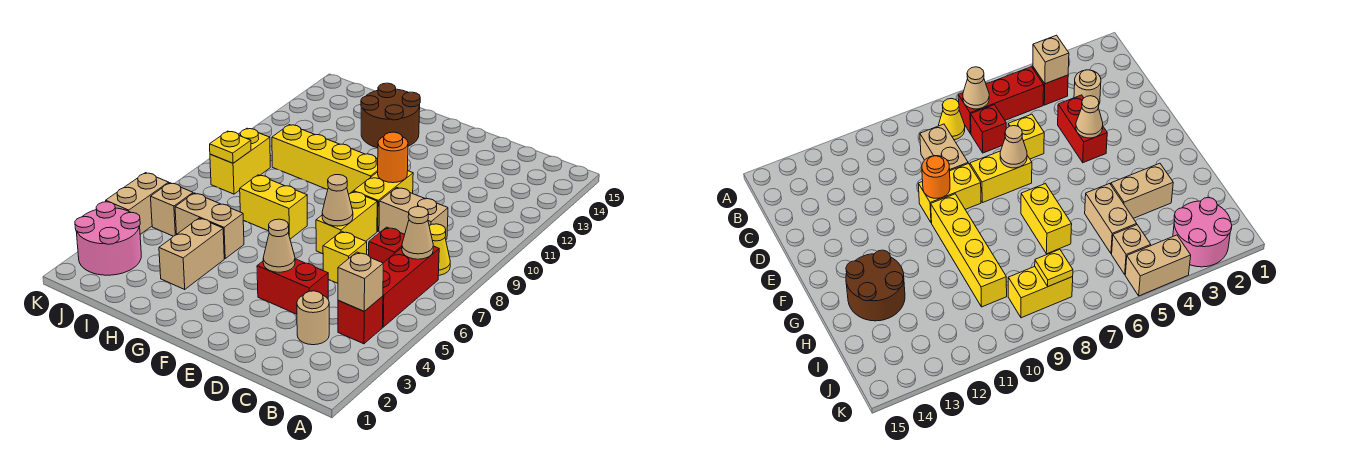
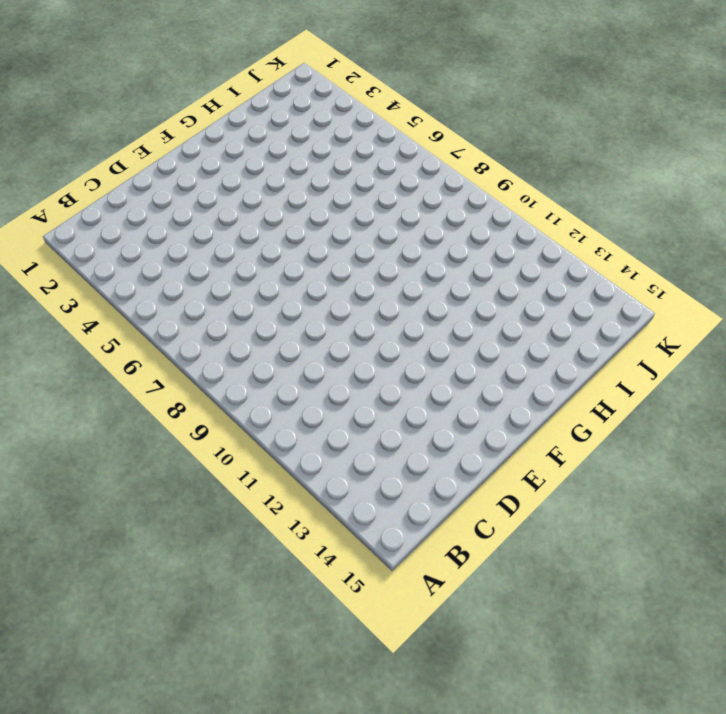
none -> red brick B4 level 1
none -> red brick B5:B7 level 1
none -> yellow cone B8 level 1

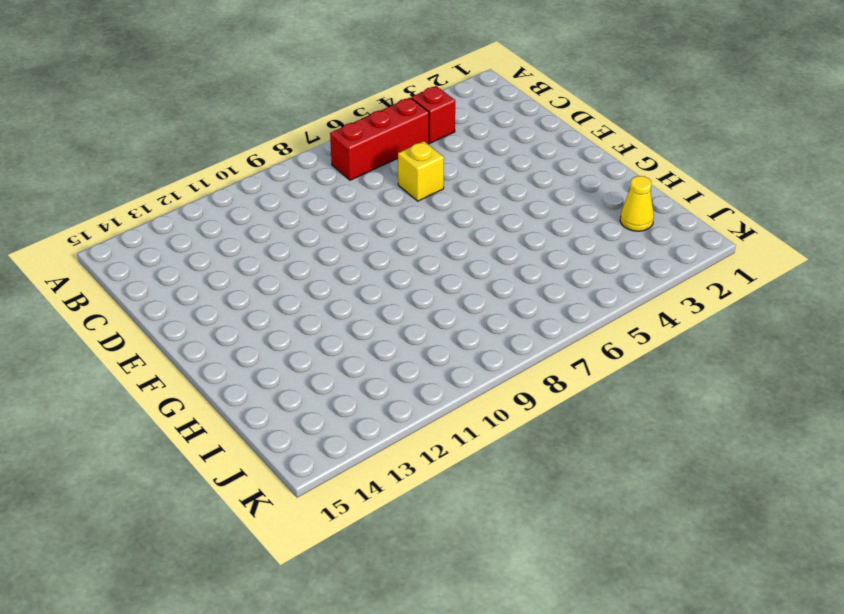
yellow cone I2 level 1 -> yellow cone B8 level 1
none -> tan round brick C3 level 1
none -> red brick C7 level 1
none -> tan brick C9:D9 level 1

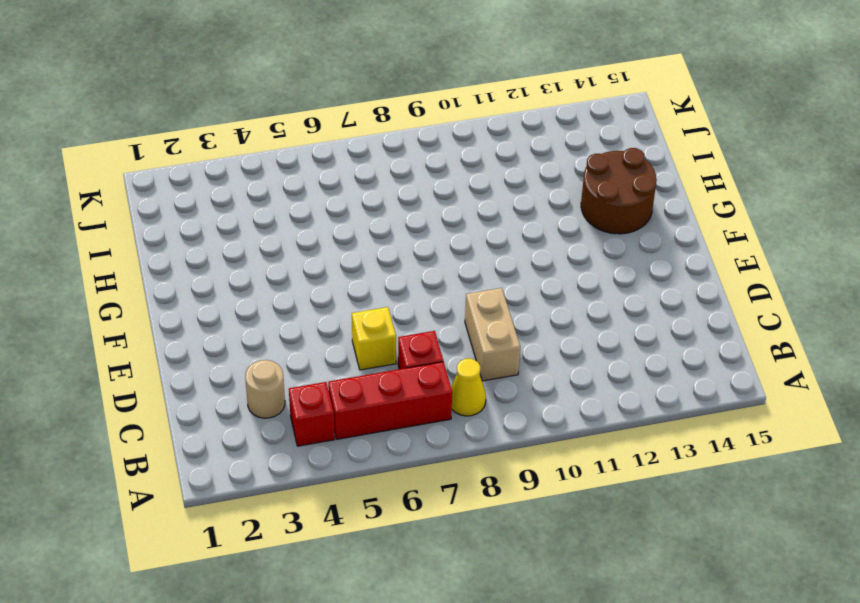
none -> red brick D4:E4 level 1
none -> yellow brick E7:E8 level 1
none -> yellow brick E9:E10 level 1

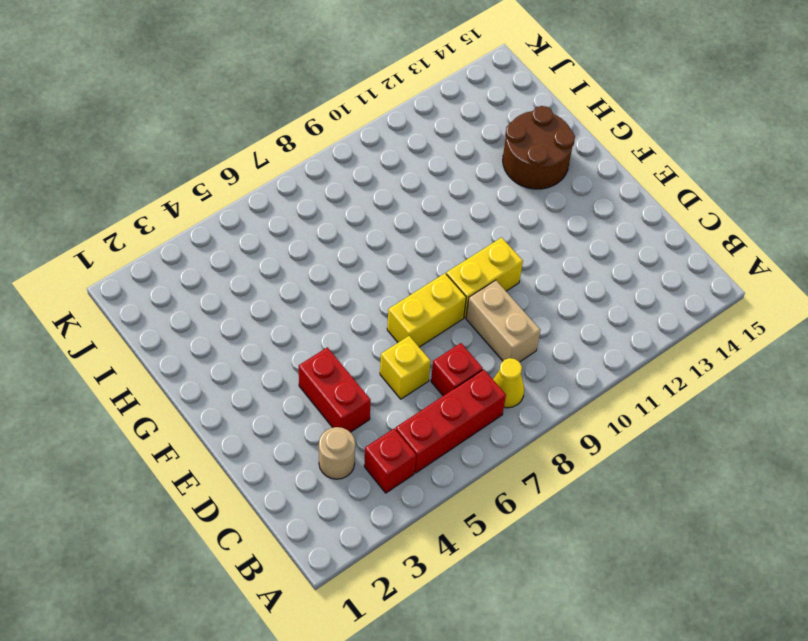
none -> yellow brick F10:I10 level 1
none -> yellow brick G7:H7 level 1
none -> tan brick H3:H4 level 1

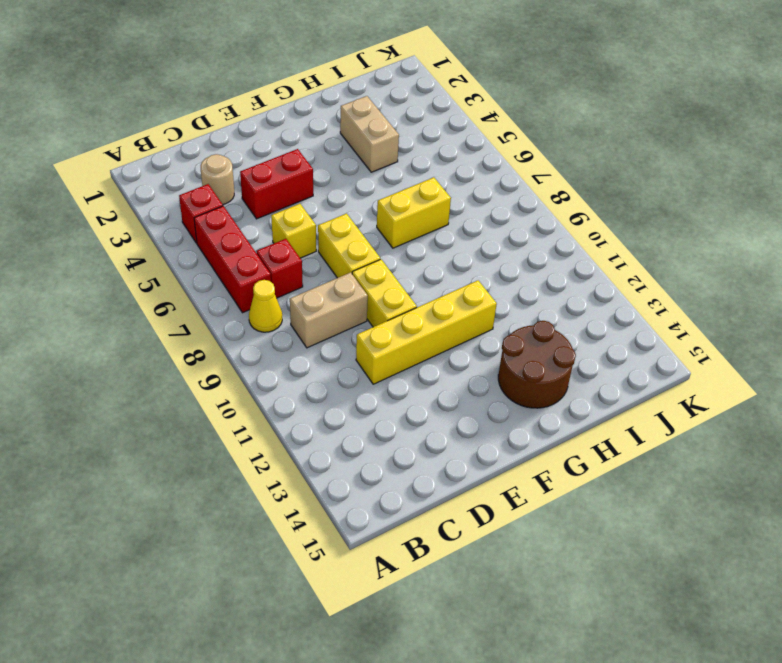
yellow brick D11:G11 level 1 -> yellow brick F10:I10 level 1
none -> tan brick H5:I5 level 1
none -> pink round brick J2:K3 level 1
none -> tan brick J5 level 1

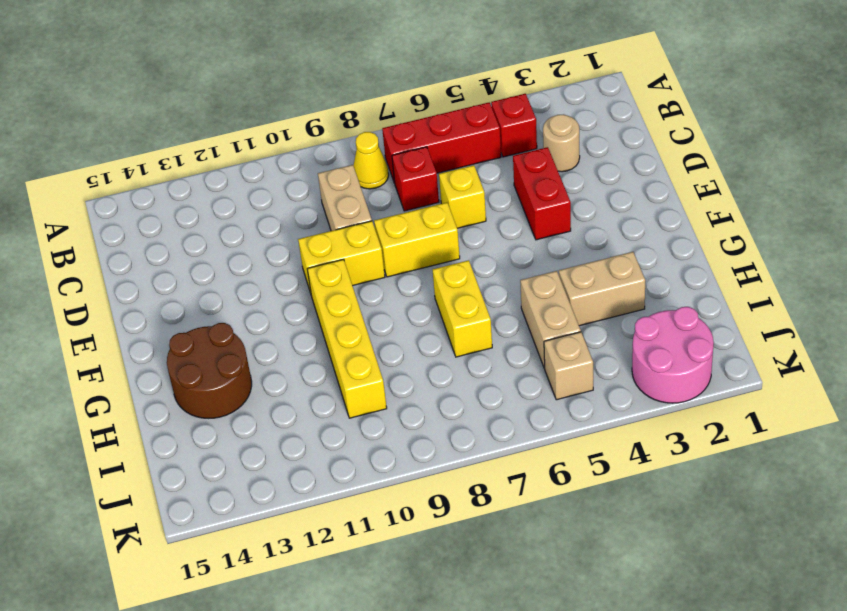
none -> yellow brick J8:J9 level 1
none -> tan brick K4:K5 level 1
none -> tan brick B4 level 2

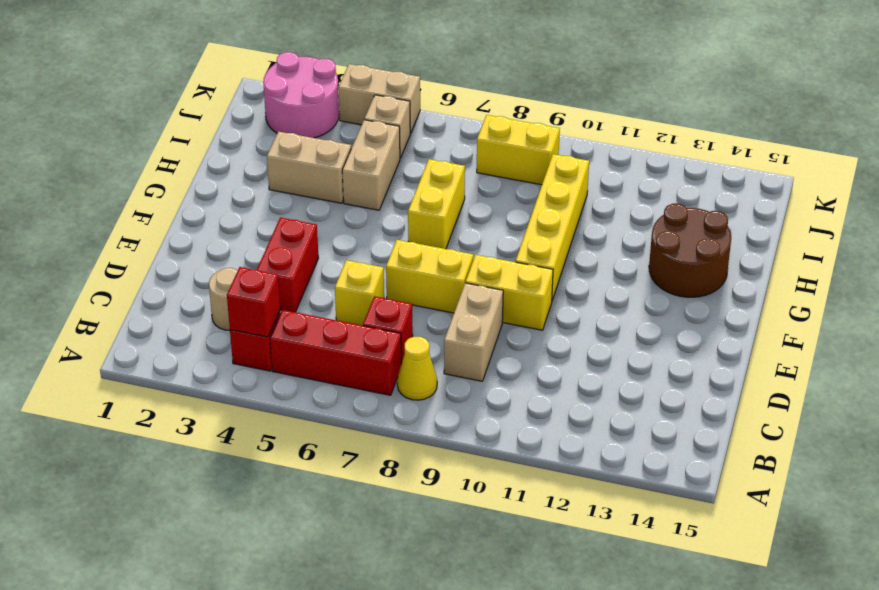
red brick B4 level 2 -> tan brick B4 level 2
none -> tan cone B7 level 2
none -> tan cone E4 level 2
none -> tan cone E7 level 2

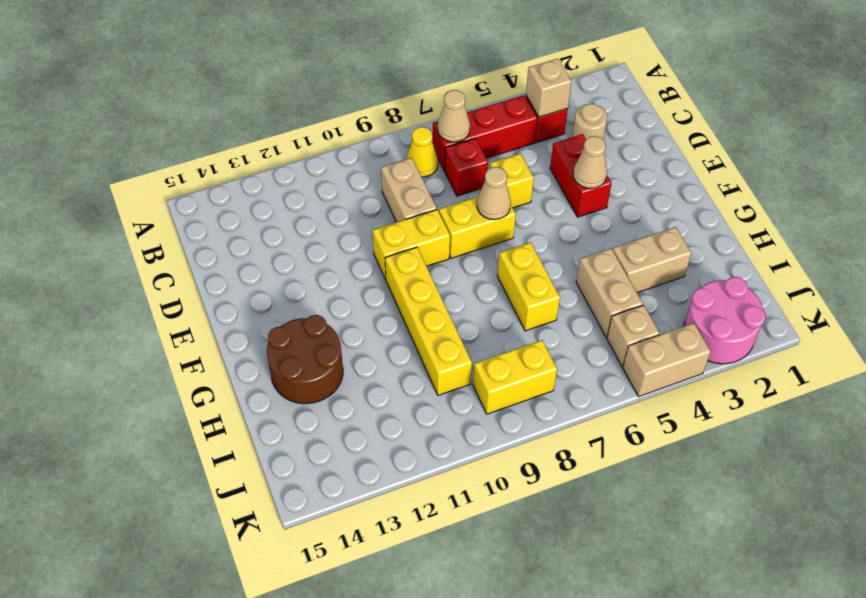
none -> orange round brick E10 level 2
none -> yellow plate J8 level 2

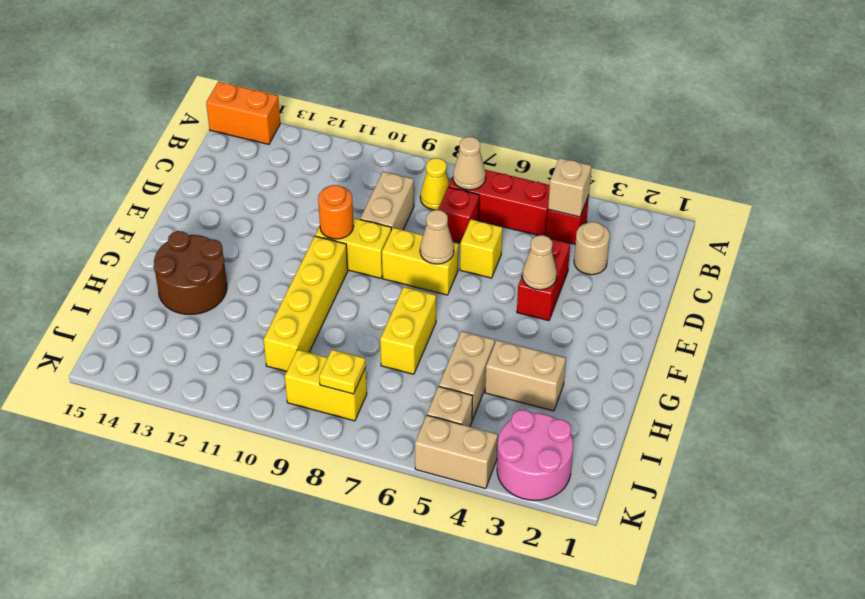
orange brick A14:A15 level 1 -> none

